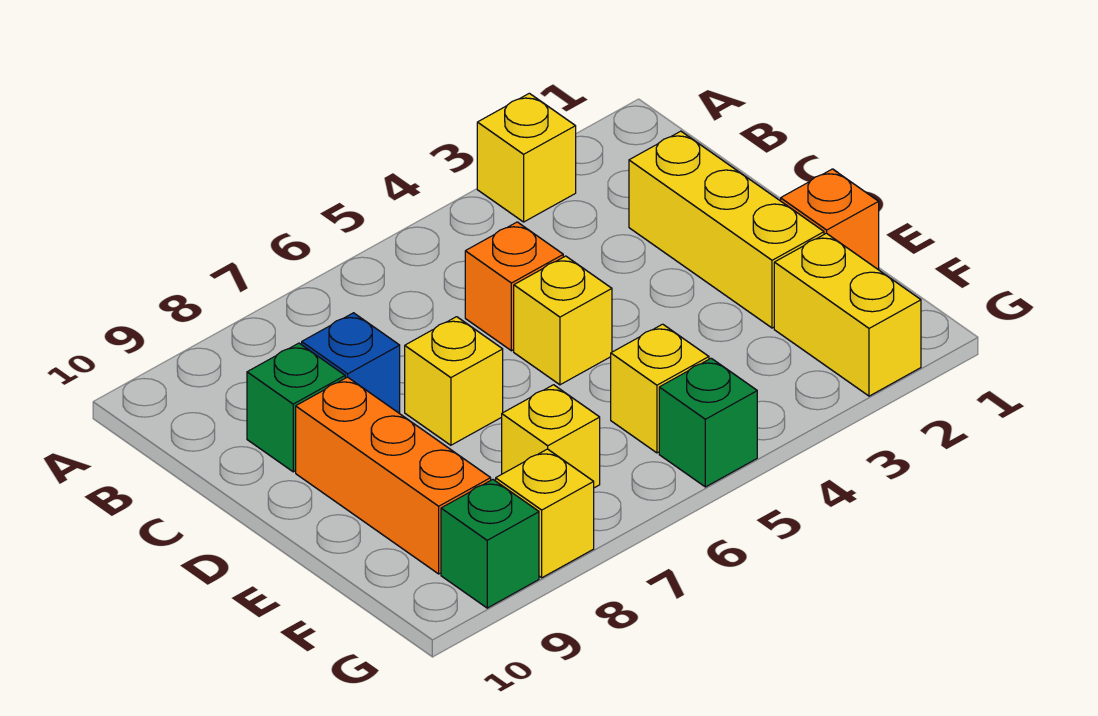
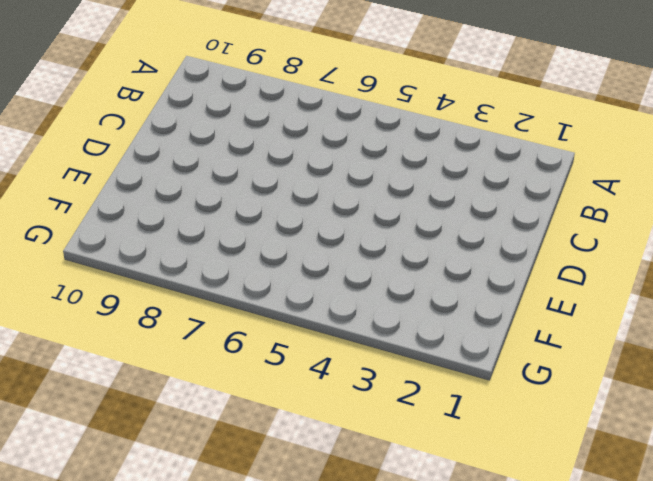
none -> yellow brick A3 level 1
none -> yellow brick C2:E2 level 1
none -> orange brick C5 level 1

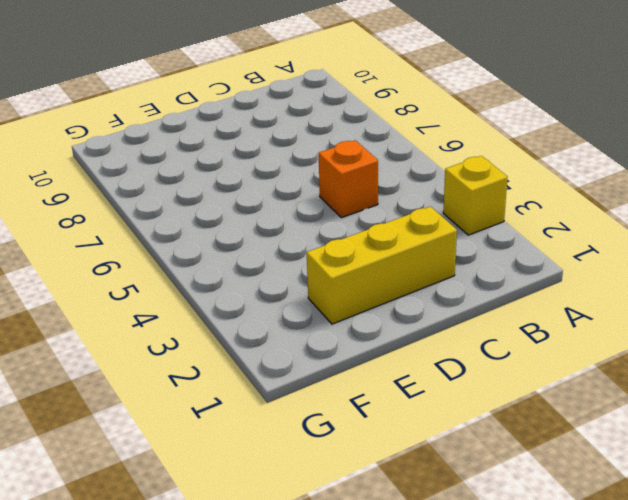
none -> blue brick C8 level 1
none -> green brick C9 level 1
none -> yellow brick D5 level 1

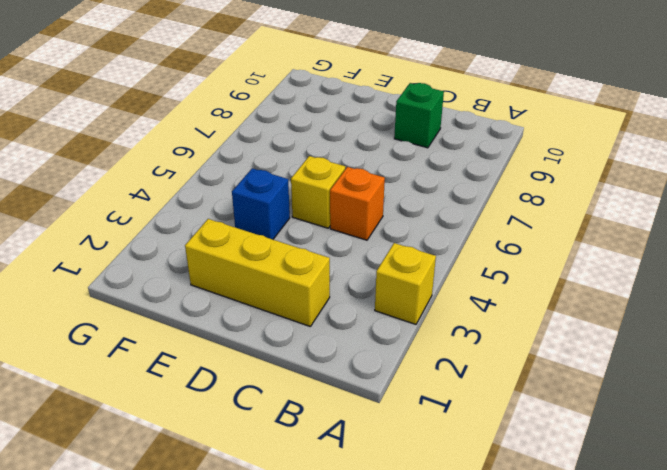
blue brick E4 level 1 -> blue brick C8 level 1
none -> yellow brick D7 level 1
none -> orange brick D9:F9 level 1
none -> orange brick E1 level 1

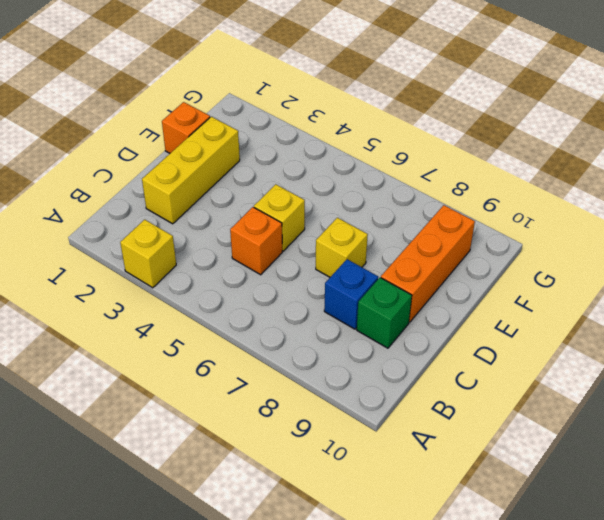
none -> yellow brick F2:G2 level 1
none -> yellow brick F5 level 1
none -> yellow brick F7 level 1

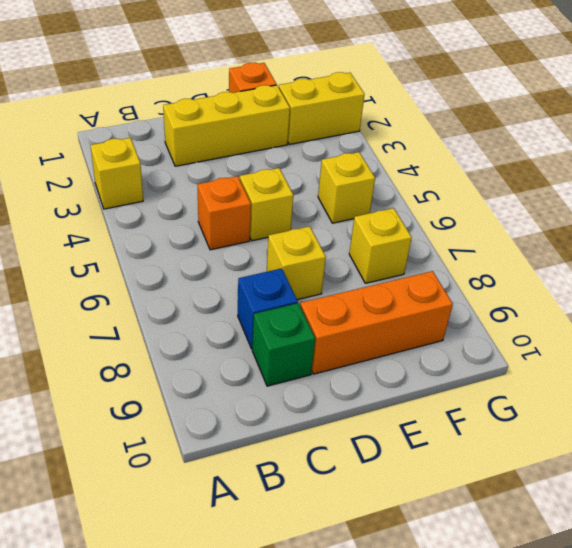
none -> green brick G5 level 1
none -> yellow brick G8 level 1
none -> green brick G9 level 1

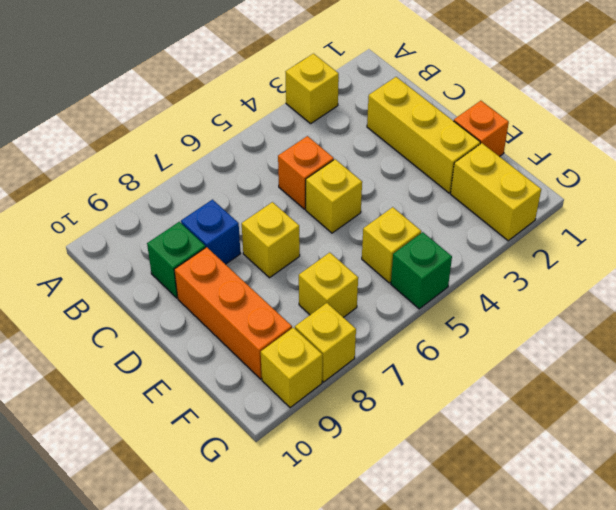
yellow brick G9 level 1 -> green brick G9 level 1

